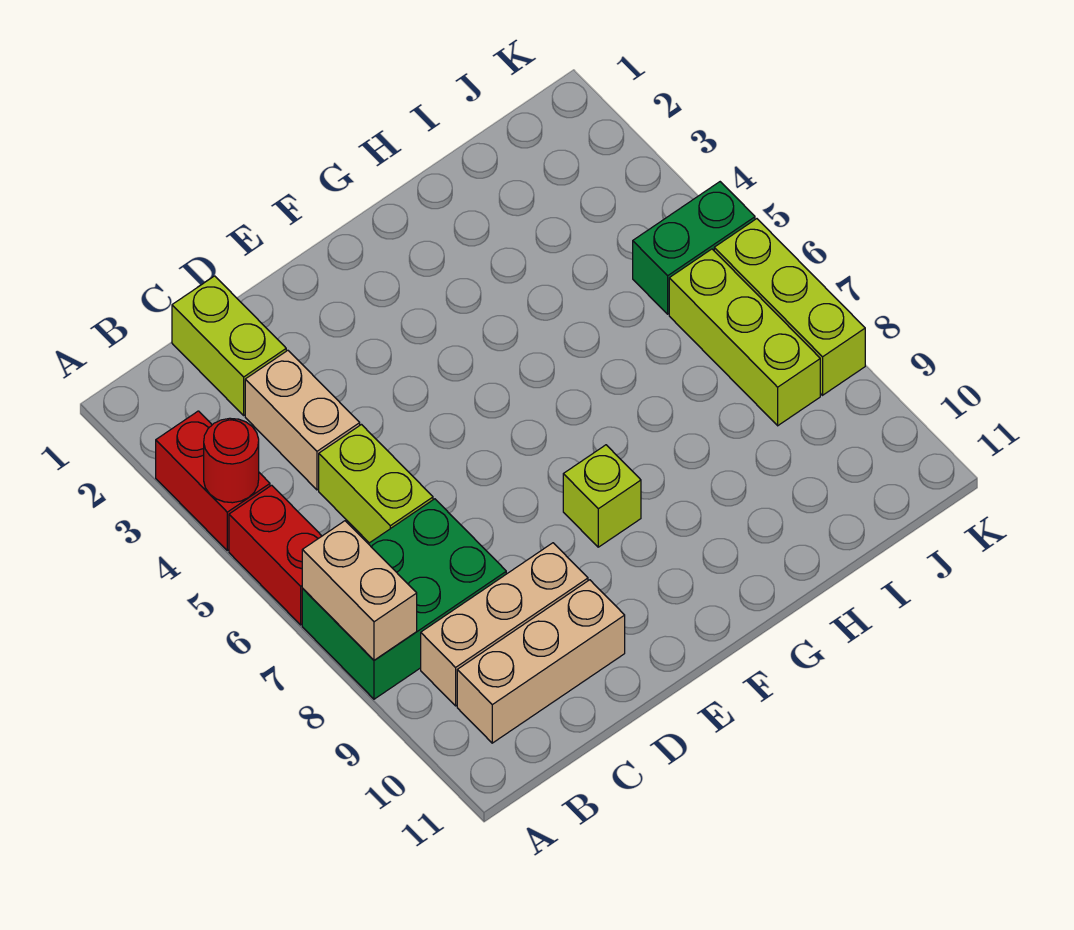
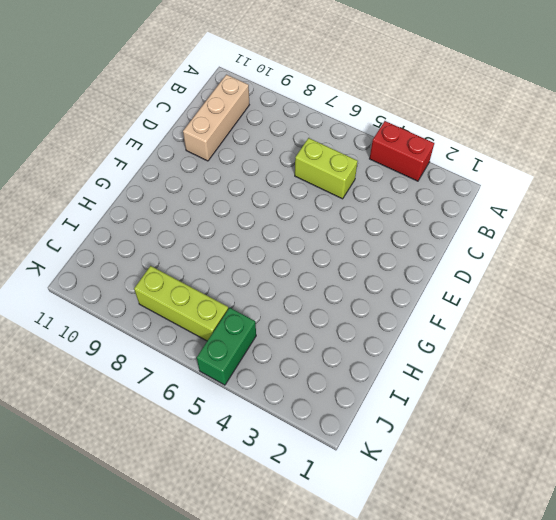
none -> red brick A5:A6 level 1
none -> green brick A7:C8 level 1
none -> tan brick B9:D9 level 1

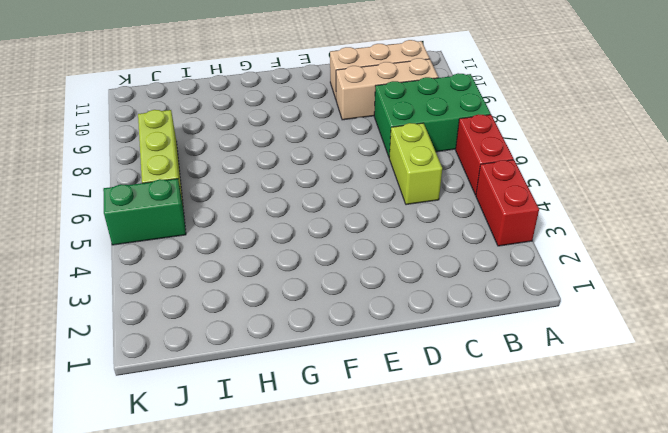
none -> lime brick C1:C2 level 1
none -> tan brick C3:C4 level 1
none -> lime brick F8 level 1

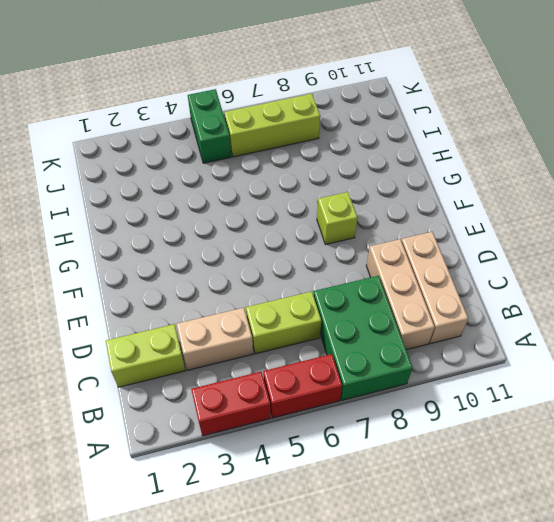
none -> lime brick K6:K8 level 1
none -> red round brick A4 level 2
none -> tan brick A7:A8 level 2

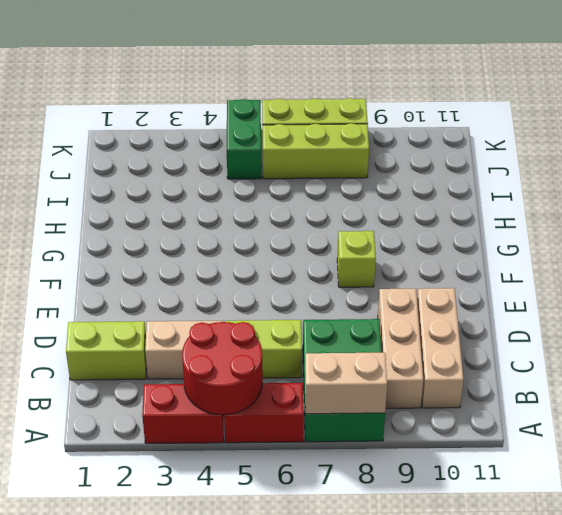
red round brick A4:B5 level 2 -> red round brick A4 level 2

